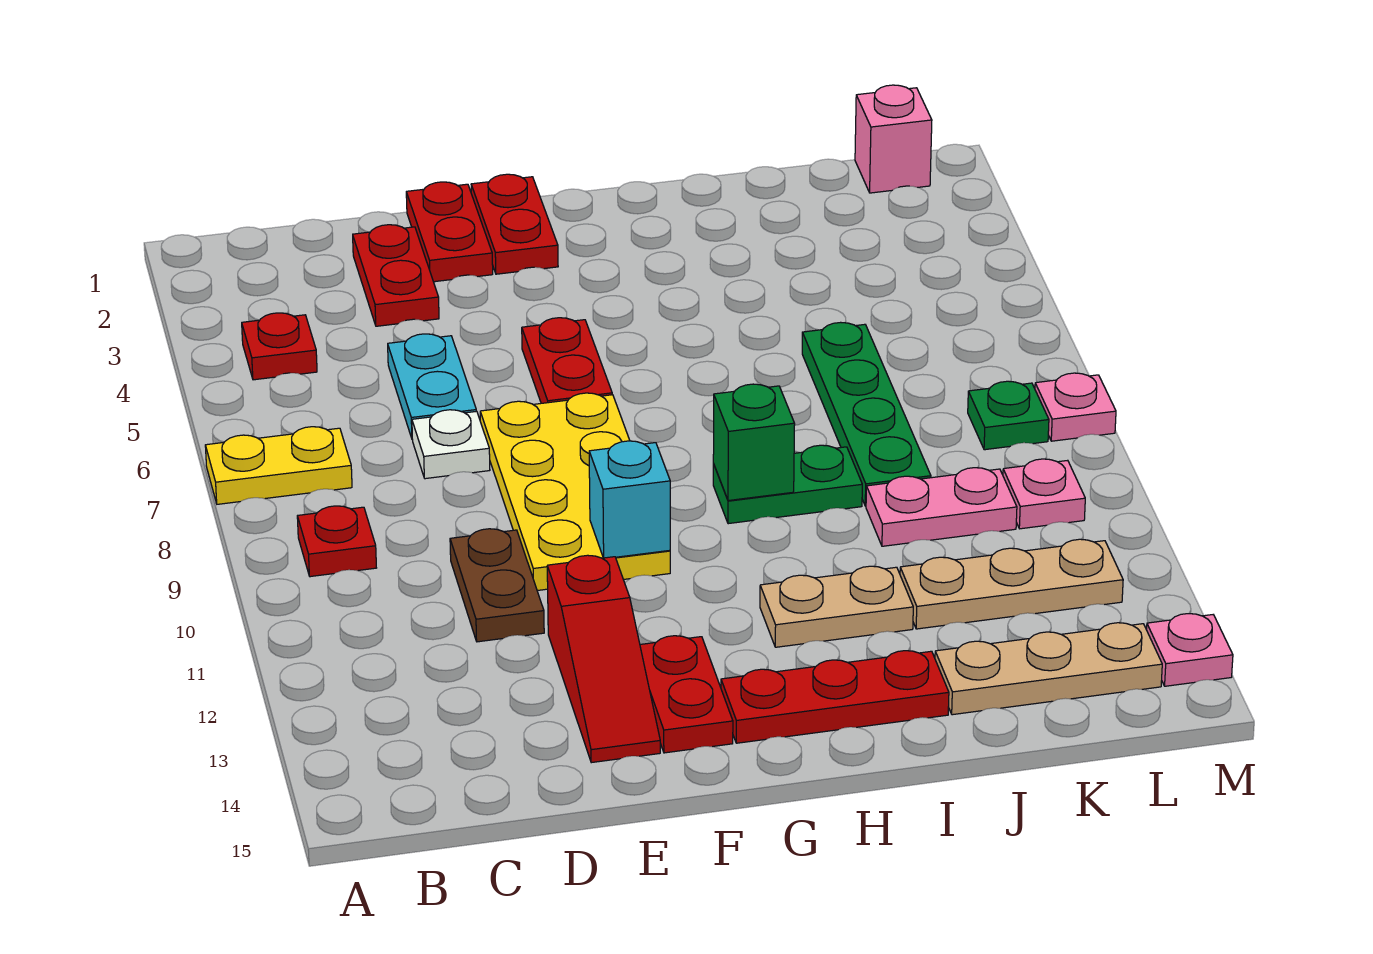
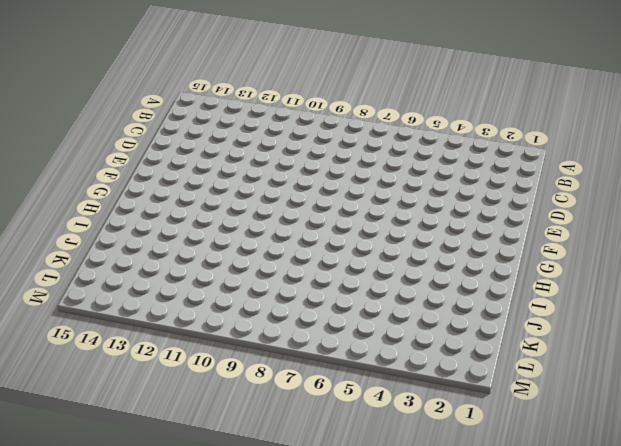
none -> yellow plate A7:B7 level 1
none -> red plate B4 level 1
none -> red plate B9 level 1

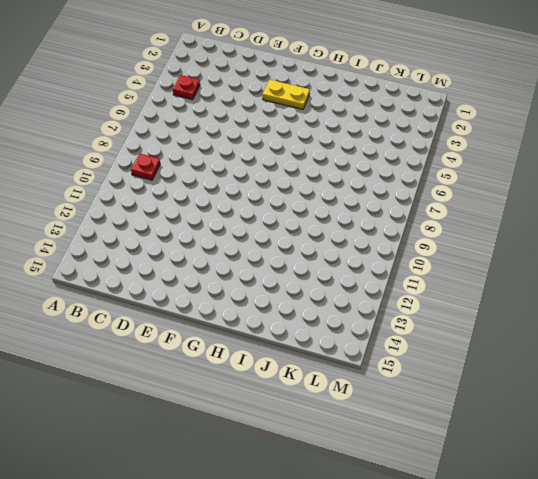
yellow plate F3:G3 level 1 -> yellow plate A7:B7 level 1
none -> red plate D2:D3 level 1
none -> cyan plate D5:D6 level 1
none -> white plate D7 level 1

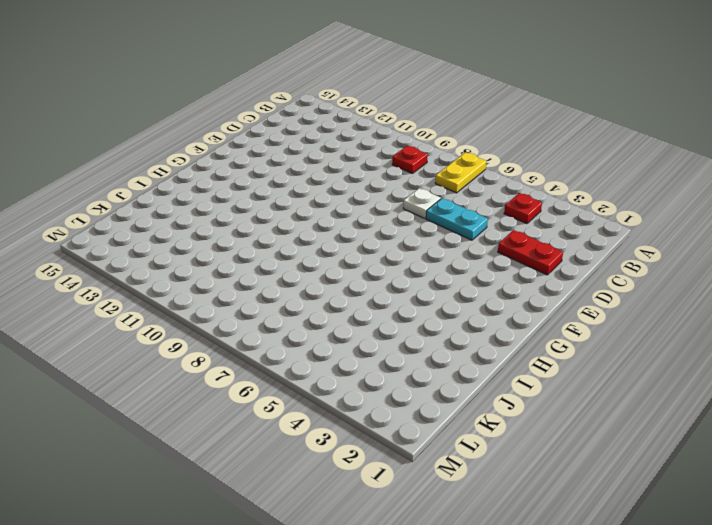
none -> brown plate D10:D11 level 1
none -> red plate E1:E2 level 1
none -> yellow plate E7:F10 level 1

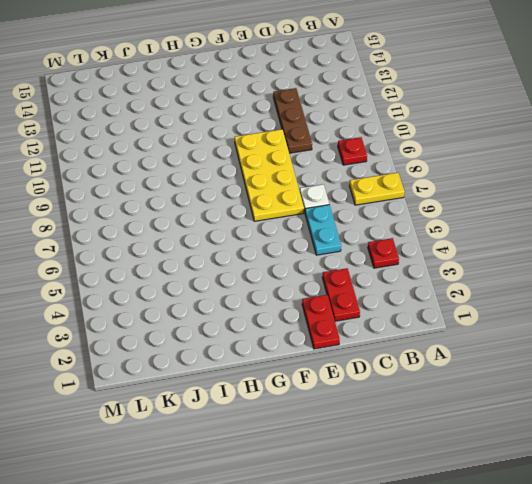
brown plate D10:D12 level 1 -> brown plate D10:D11 level 1
none -> red slope E12:E14 level 1 top 12
none -> red plate F1:F2 level 1
none -> red plate F5:F6 level 1

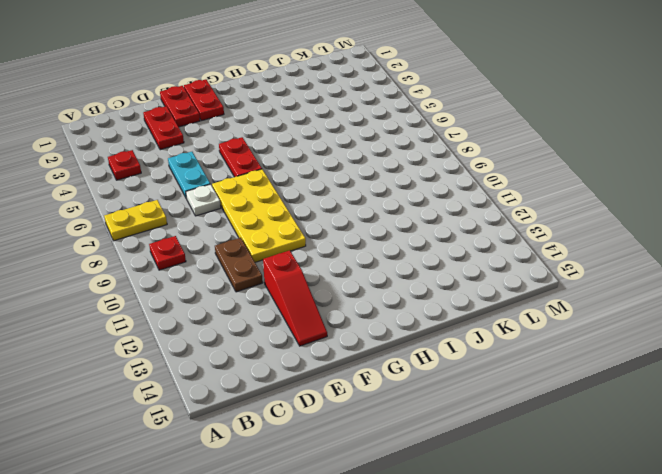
none -> red plate F13:F14 level 1
none -> red plate G14:I14 level 1
none -> green plate H9:I9 level 1

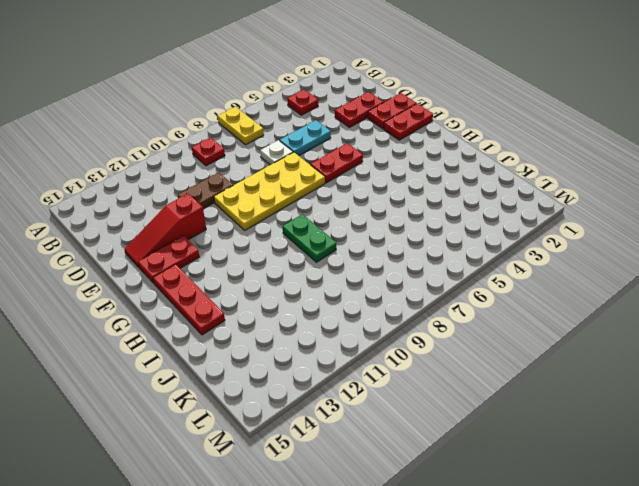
none -> tan plate H12:I12 level 1
none -> green plate J6:J9 level 1
none -> pink plate J10:K10 level 1

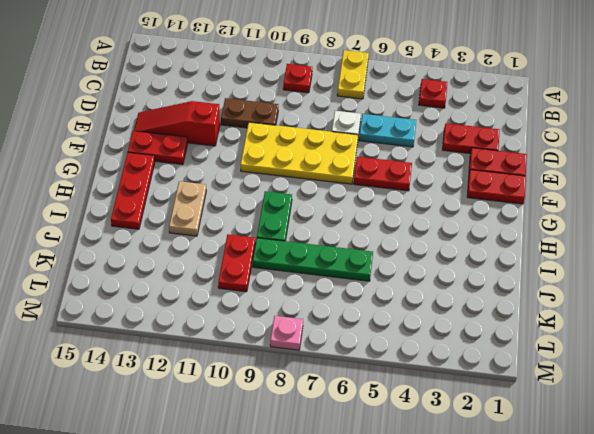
red plate J10:K10 level 1 -> pink plate J10:K10 level 1
none -> tan plate J12:L12 level 1
none -> tan plate J14:L14 level 1
none -> pink brick L1 level 1

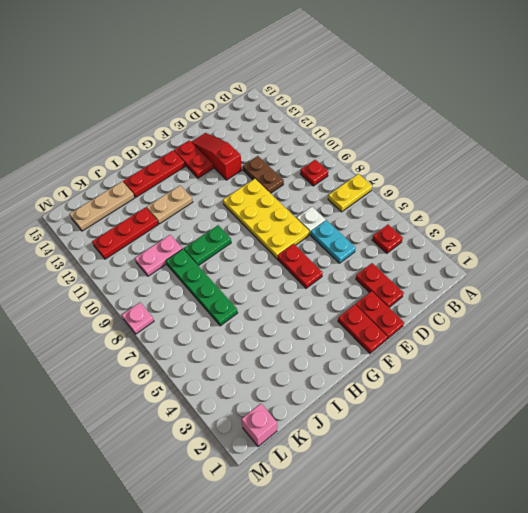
red plate J12:L12 level 1 -> tan plate J12:L12 level 1
none -> green plate L8 level 1
none -> pink plate L10 level 1
none -> pink plate M14 level 1

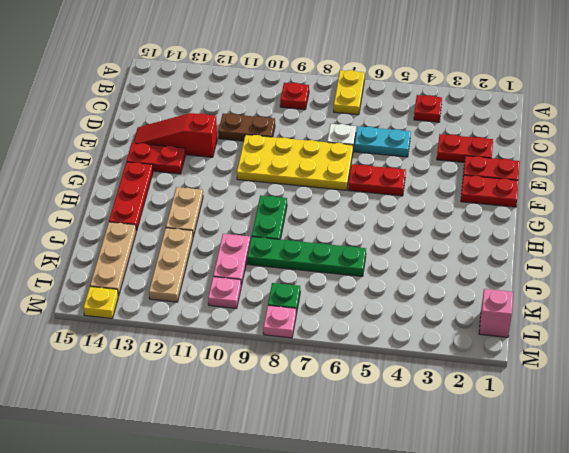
yellow plate M14 level 1 -> pink plate M14 level 1
none -> cyan brick F10 level 2
none -> green brick H9 level 2

